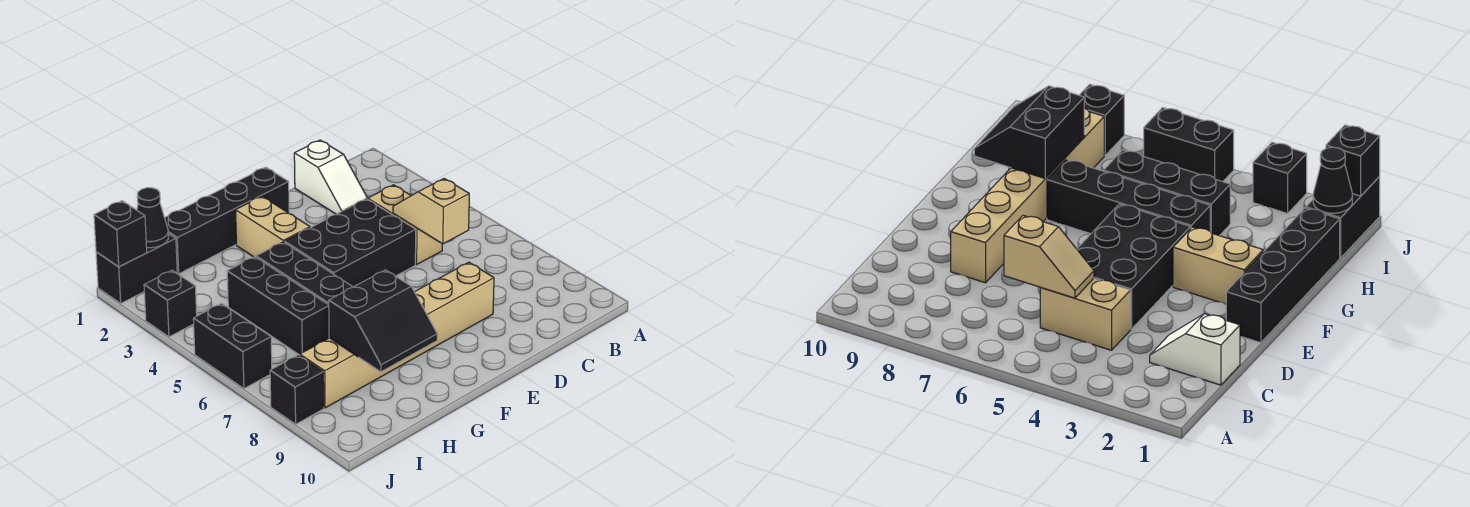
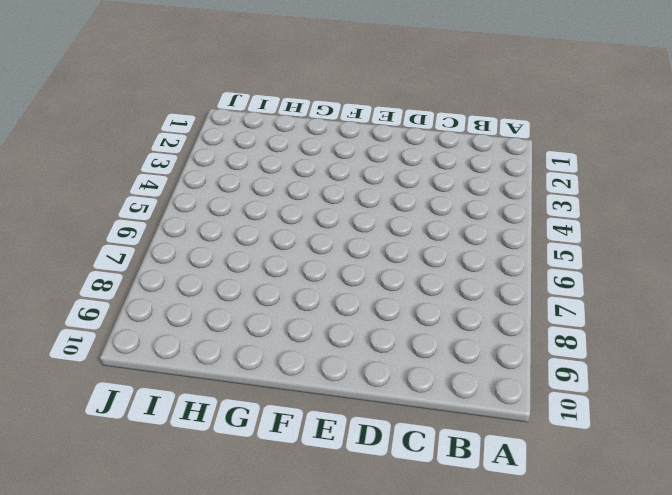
none -> white slope C1:C2 level 1 top 1
none -> tan brick C4:C5 level 1
none -> black brick D4:F5 level 1

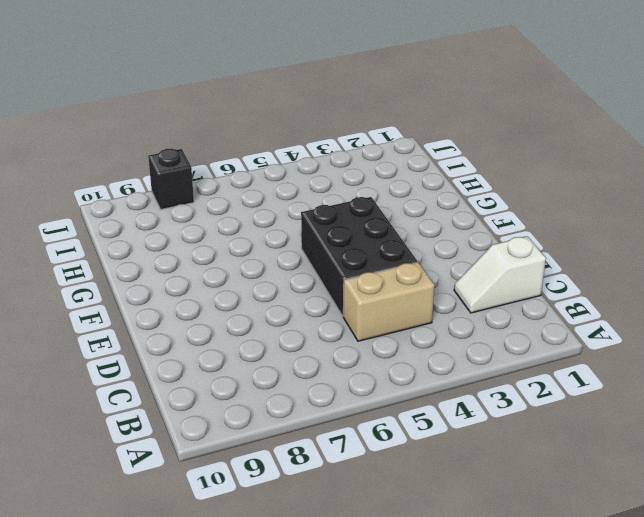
none -> tan brick D8:I8 level 1
none -> black brick E1:H1 level 1
none -> tan brick F2:F3 level 1

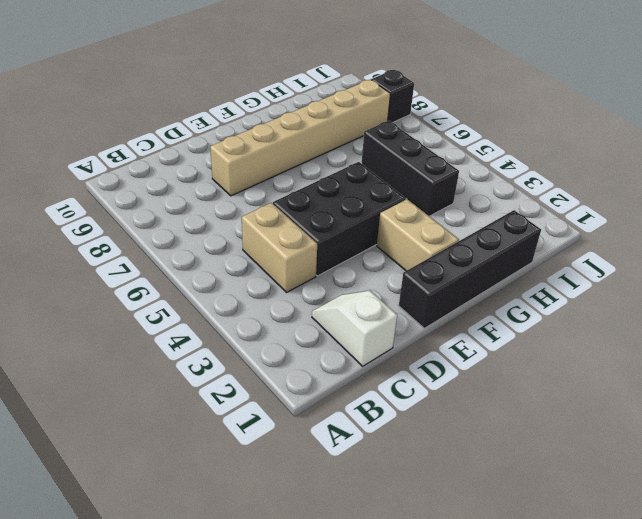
none -> black brick G4:G7 level 1
none -> black brick I1:J1 level 1
none -> black brick J3 level 1

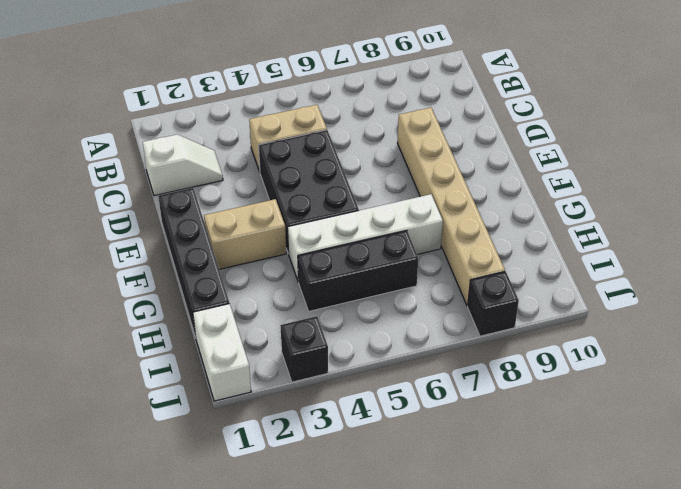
white brick G4:G7 level 1 -> black brick G4:G7 level 1
white brick I1:J1 level 1 -> black brick I1:J1 level 1
none -> black brick J5:J6 level 1
none -> tan slope C5:C6 level 2 top 6
none -> black slope G8:H9 level 2 top 8

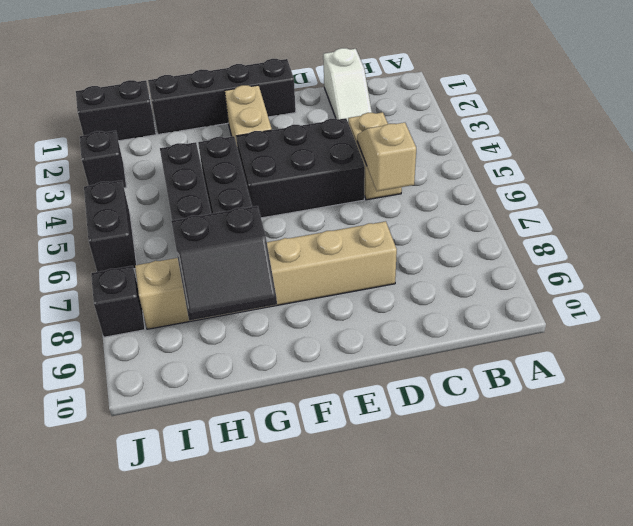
none -> black cone I1 level 2
none -> black brick J1 level 2

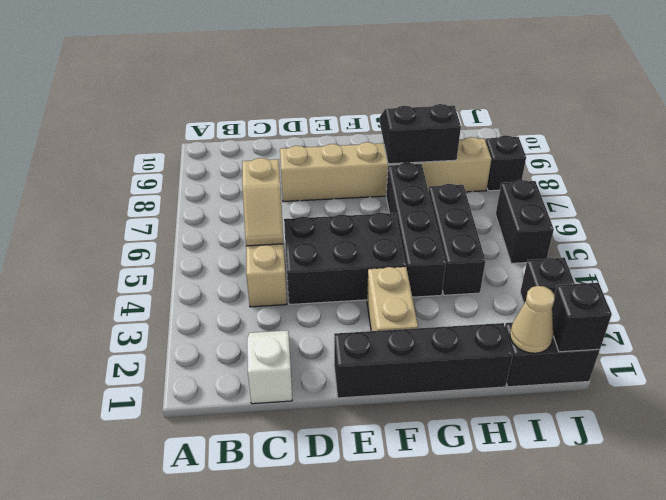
tan cone I1 level 2 -> black cone I1 level 2

